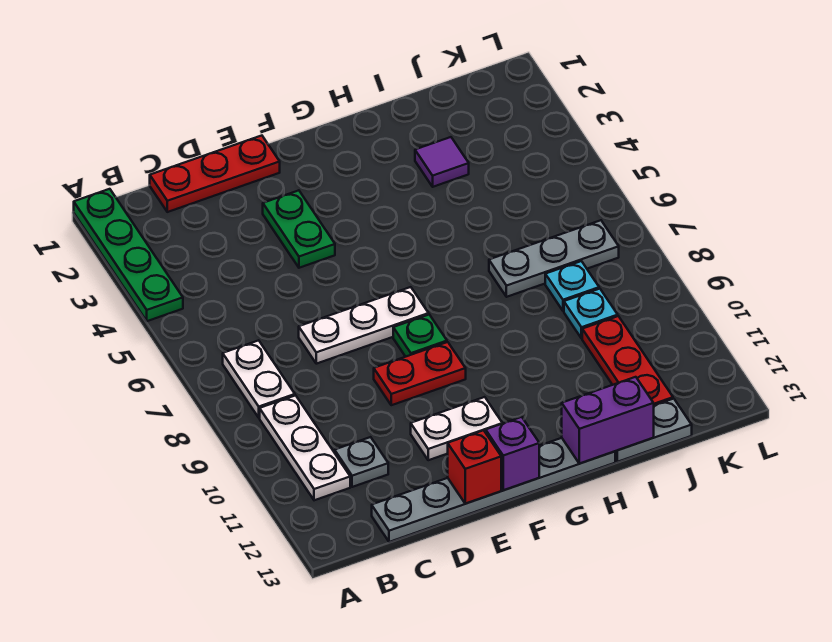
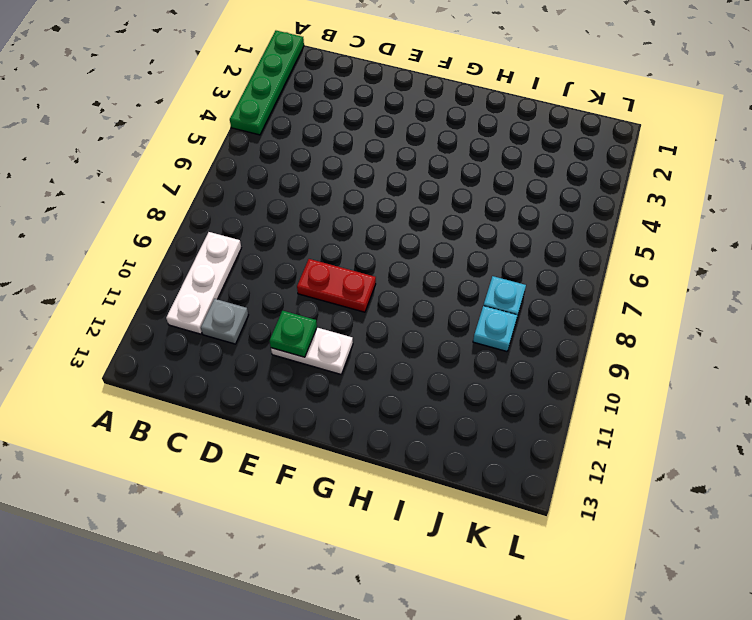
green plate E11 level 2 -> green plate F8 level 1
none -> white plate B7:B8 level 1
none -> red plate C1:E1 level 1
none -> grey plate C13:H13 level 1

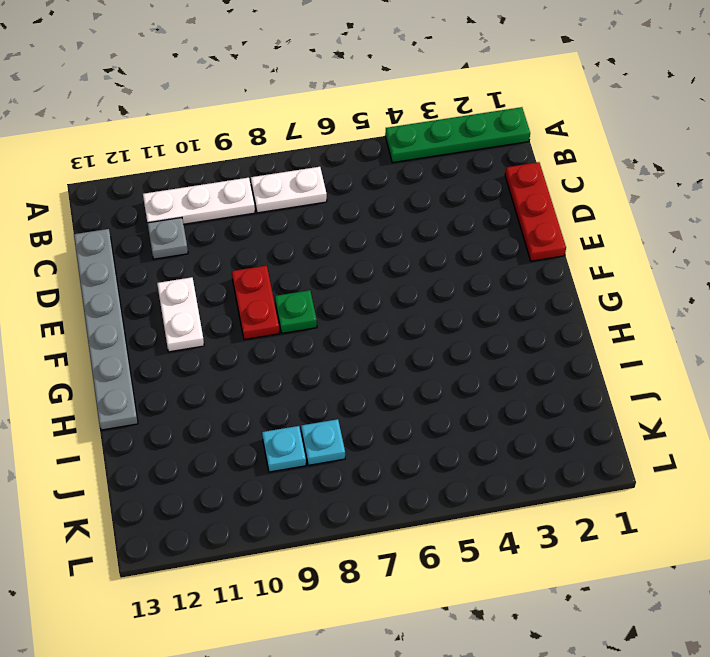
none -> white plate D7:F7 level 1
none -> green plate E3:E4 level 1
none -> purple tile I3 level 1

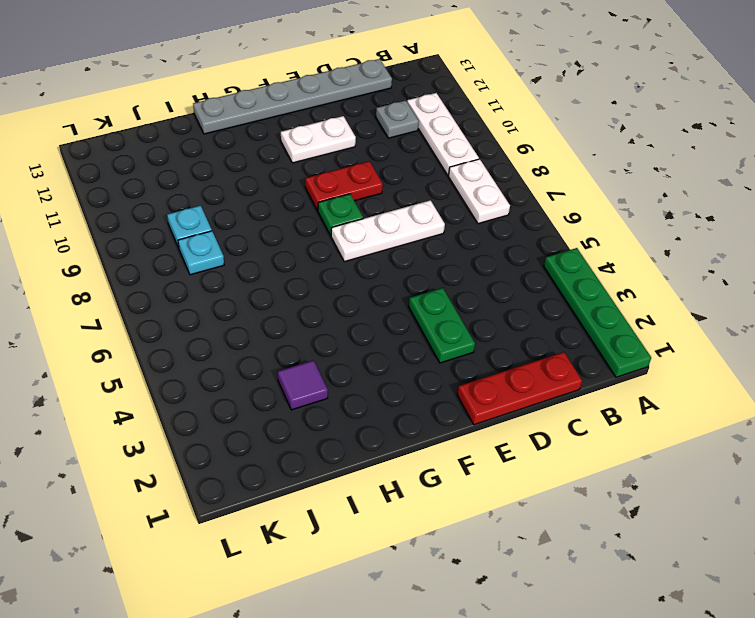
none -> grey plate I7:K7 level 1
none -> grey plate I13:J13 level 1
none -> red plate J10:J12 level 1

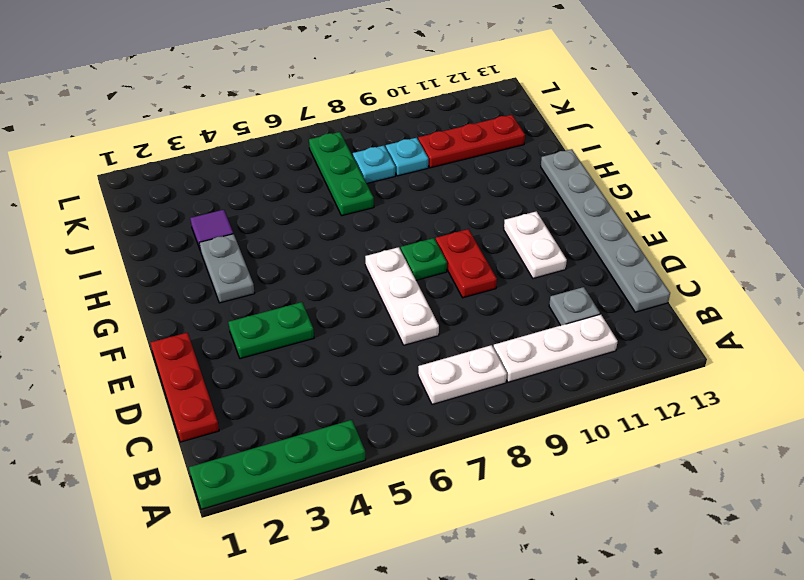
grey plate G3:H3 level 1 -> grey plate I13:J13 level 1
green plate I7:K7 level 1 -> grey plate I7:K7 level 1
none -> red brick E13 level 2
none -> purple brick F13 level 2
none -> purple brick H13:I13 level 2

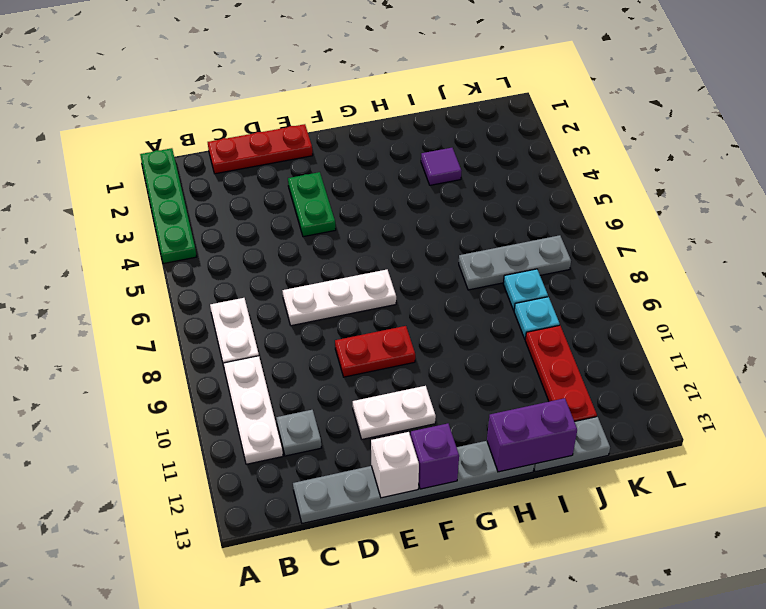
white brick E13 level 2 -> red brick E13 level 2
none -> green plate F8 level 1

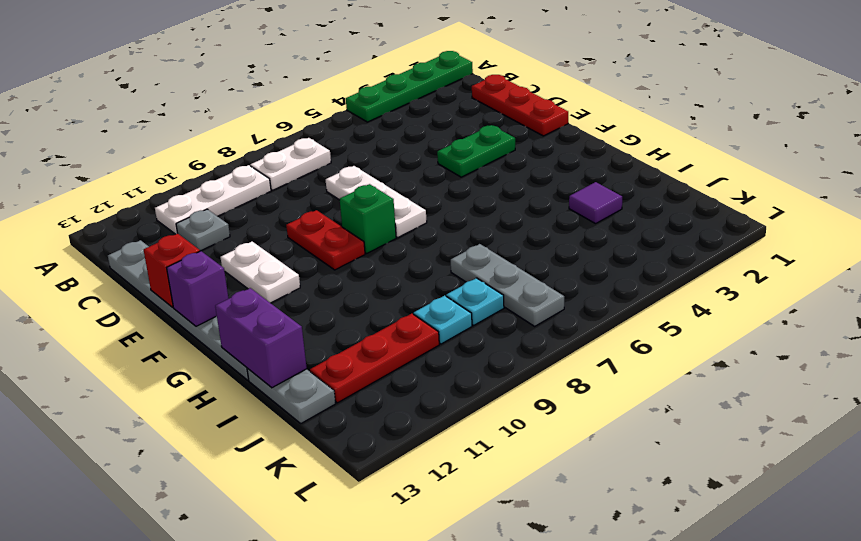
green brick F8 level 1 -> green plate F8 level 1

